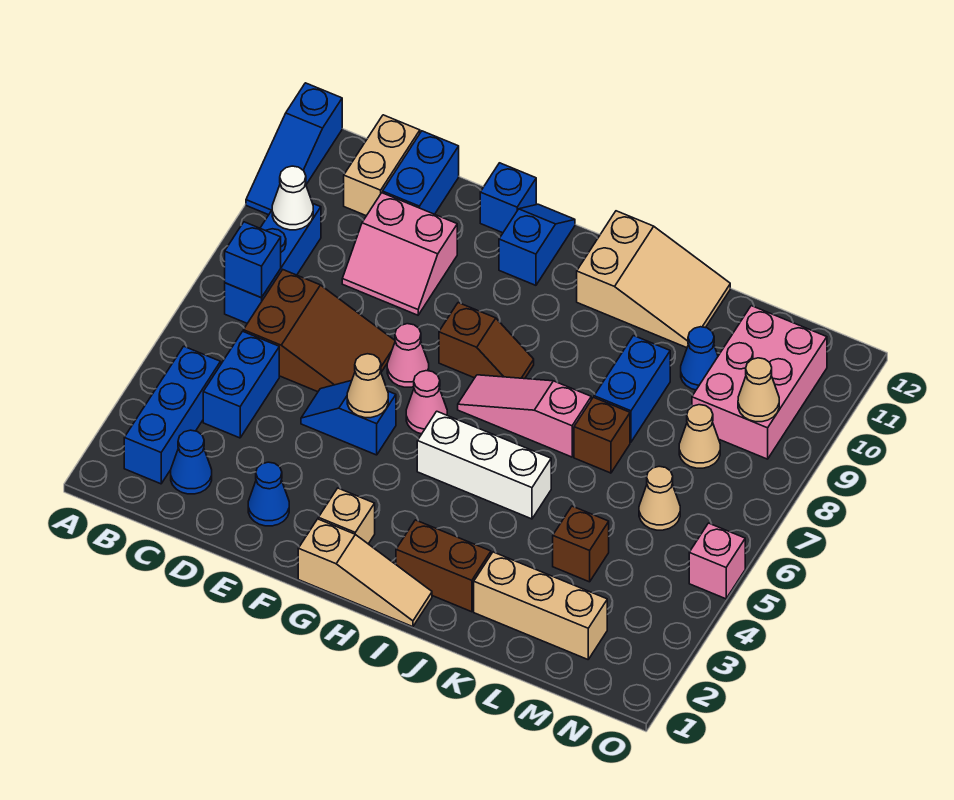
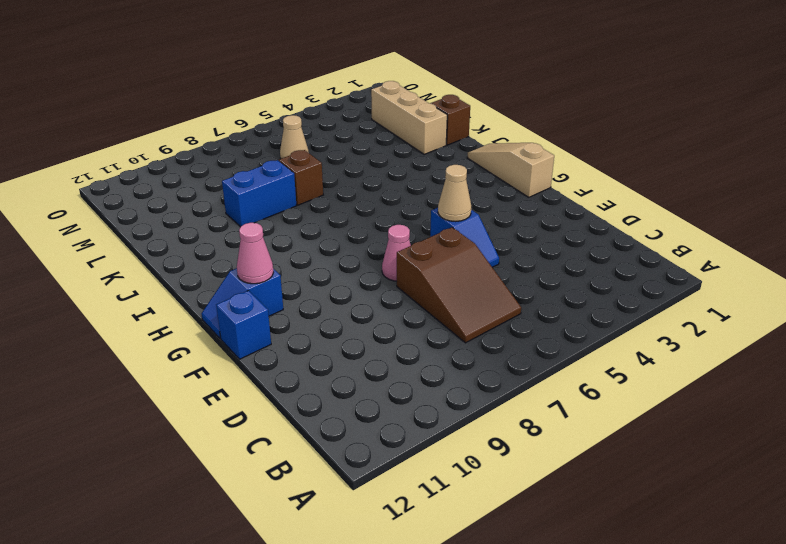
brown slope C6:E7 level 1 top E -> brown slope C6:E7 level 1 top C
pink cone G11 level 2 -> pink cone G6 level 1
brown brick K1 level 1 -> brown brick L4 level 1
none -> blue slope A10:A12 level 1 top 12
none -> blue brick B2:B4 level 1
none -> blue brick B7:B9 level 1
none -> blue cone C2 level 1

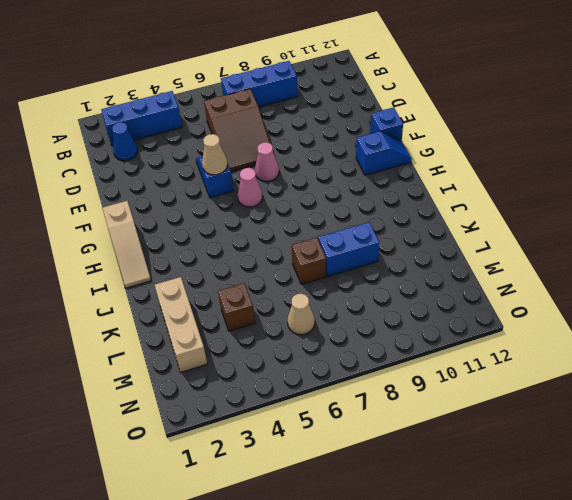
none -> blue slope A10:A12 level 1 top 12
none -> blue brick C4:C5 level 1
none -> tan brick C11:C12 level 1
none -> pink slope D9:E10 level 1 top 10

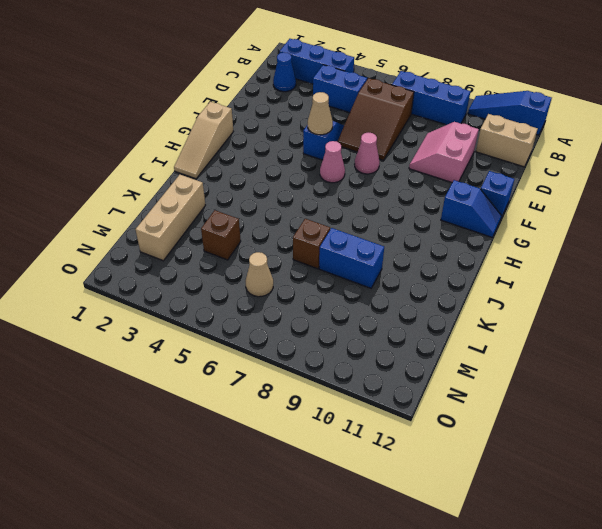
none -> blue brick D11:D12 level 1
none -> blue cone E2 level 1
none -> tan brick G2 level 1
none -> brown slope G8:H8 level 1 top G

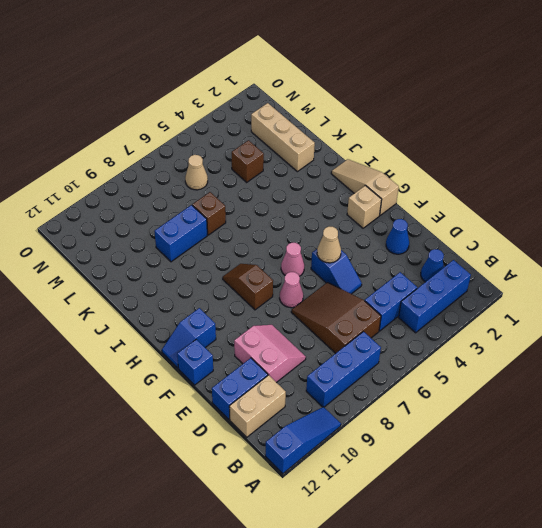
none -> white brick H5:J5 level 1
none -> pink slope H7:J7 level 1 top J
none -> brown brick I2:J2 level 1
none -> tan slope I11:K12 level 1 top I

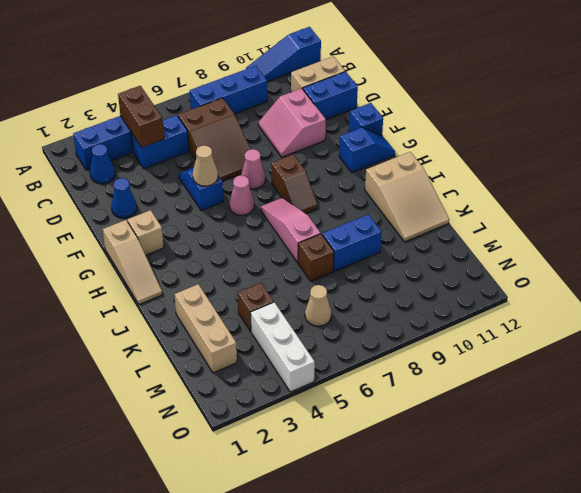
brown brick B4:C4 level 2 -> brown brick I2:J2 level 1
white brick M4:O4 level 1 -> white brick H5:J5 level 1
none -> blue cone L10 level 1
none -> tan cone M8 level 1
none -> pink brick M9:N11 level 1
none -> pink brick O5 level 1

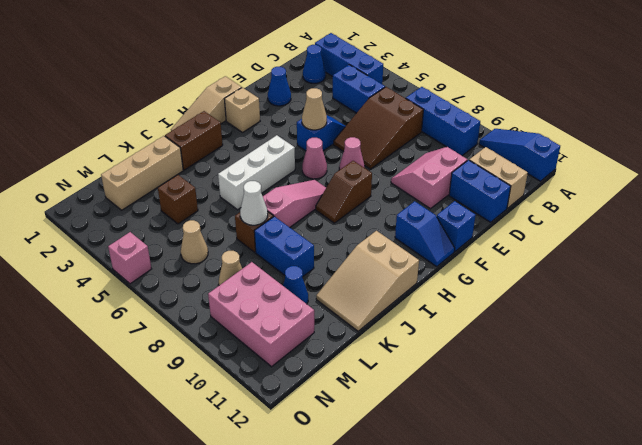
white cone K7 level 2 -> white cone B9 level 2
none -> blue brick B7 level 2
none -> tan cone N9 level 2

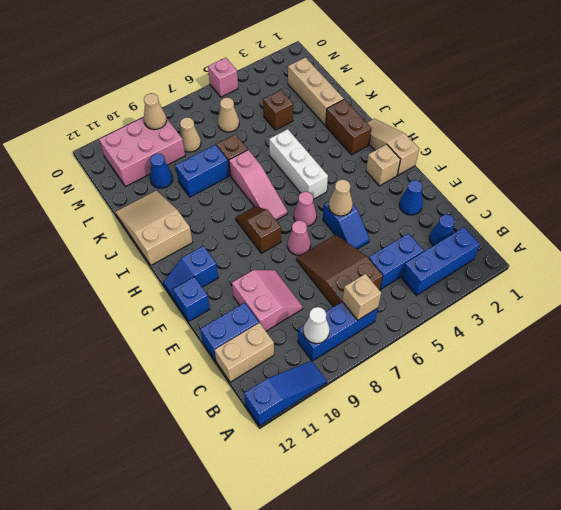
tan brick B7 level 2 -> blue brick B7 level 2

